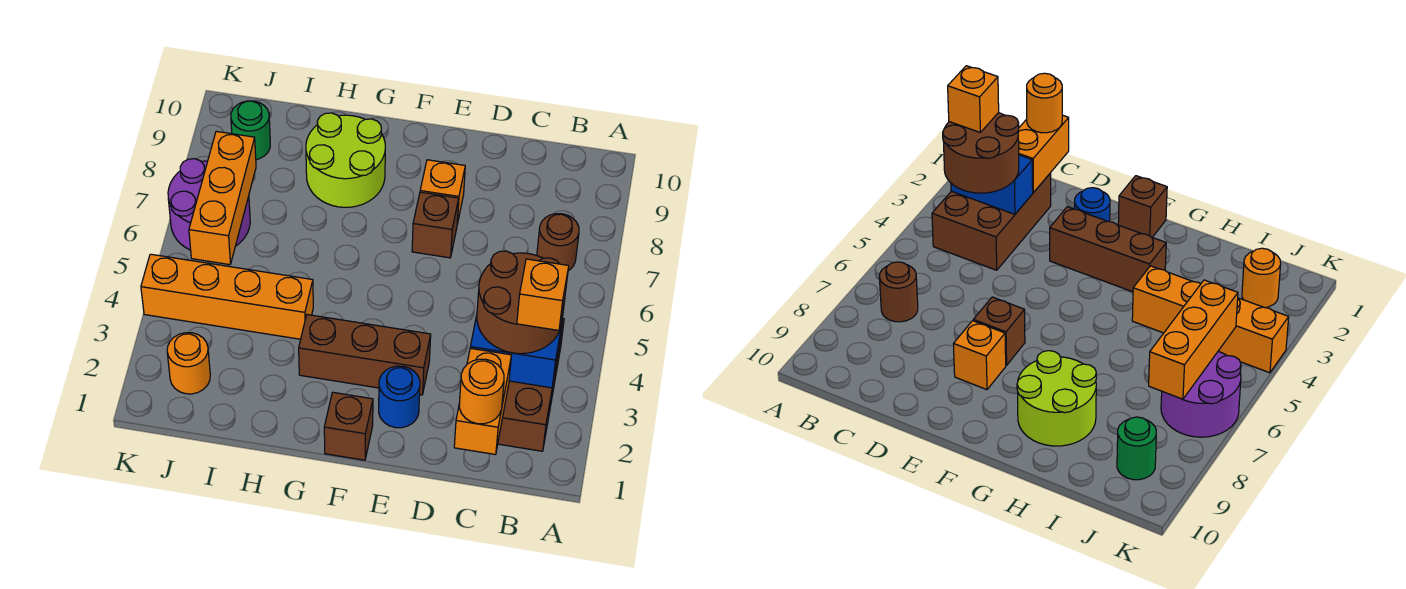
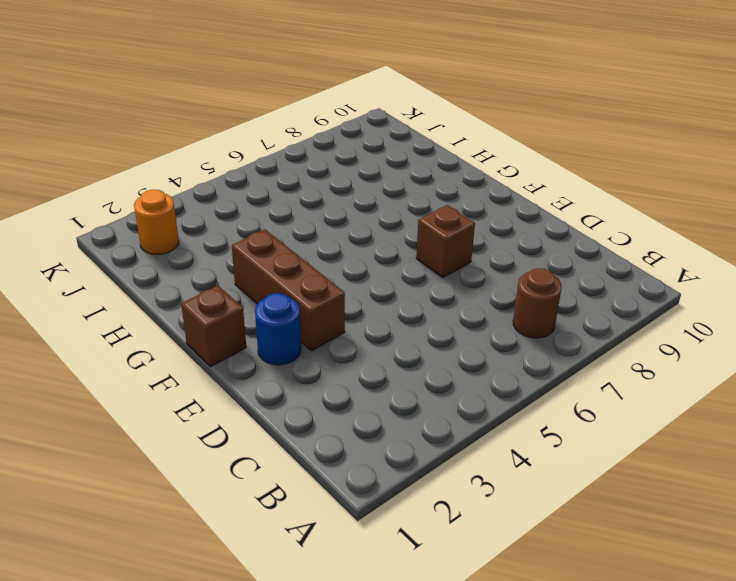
none -> brown brick B2:C4 level 1
none -> orange brick E8 level 1
none -> lime round brick G8:H9 level 1

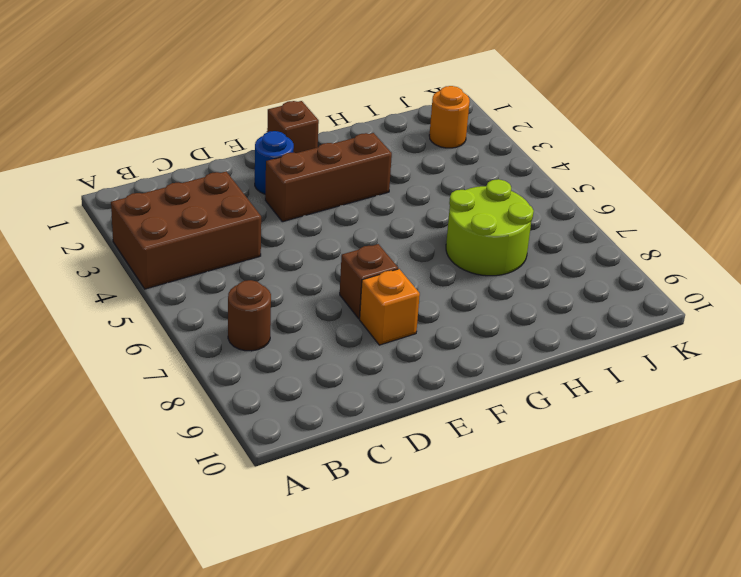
brown brick A3:C4 level 1 -> brown brick B2:C4 level 1
lime round brick H6:I7 level 1 -> lime round brick G8:H9 level 1
none -> orange brick H4:K4 level 1
none -> purple round brick J6:K7 level 1
none -> green round brick J9 level 1

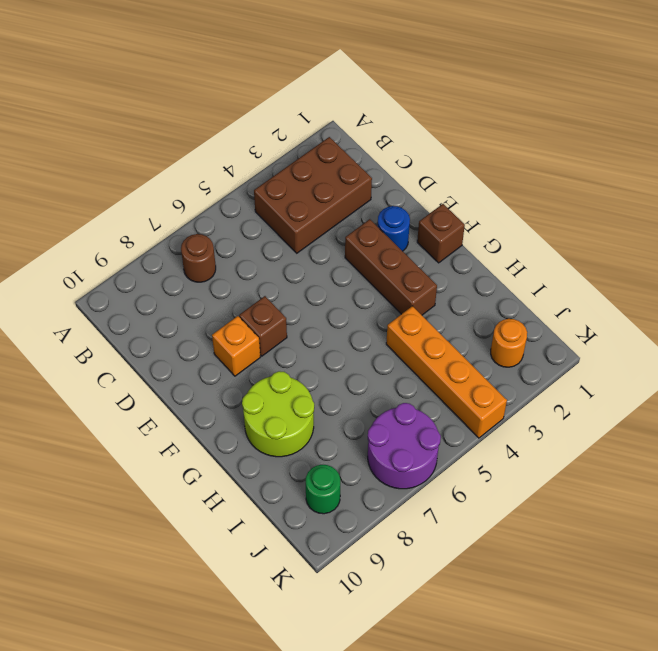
none -> blue brick B3:C3 level 2
none -> orange brick C1:C2 level 2
none -> orange brick J5:J7 level 2

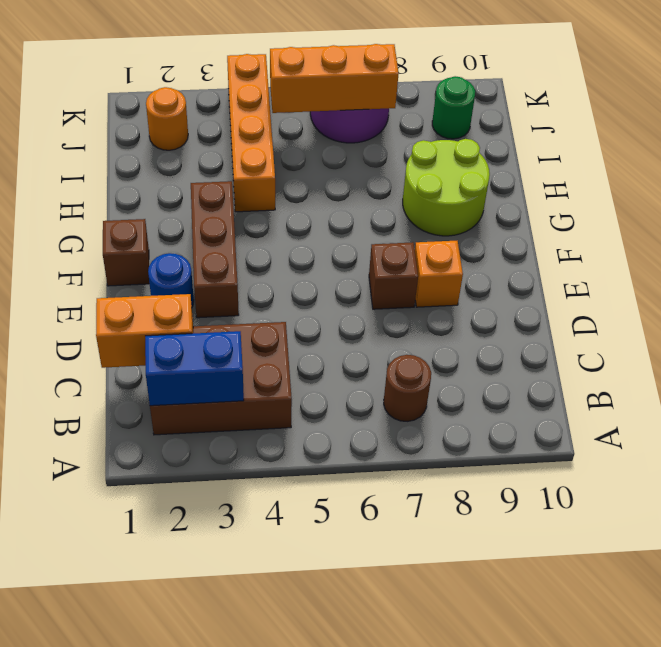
blue brick B2:B3 level 2 -> blue brick B3:C3 level 2
none -> brown round brick B3:C4 level 3
none -> orange round brick C1 level 3
none -> orange brick B3 level 4

